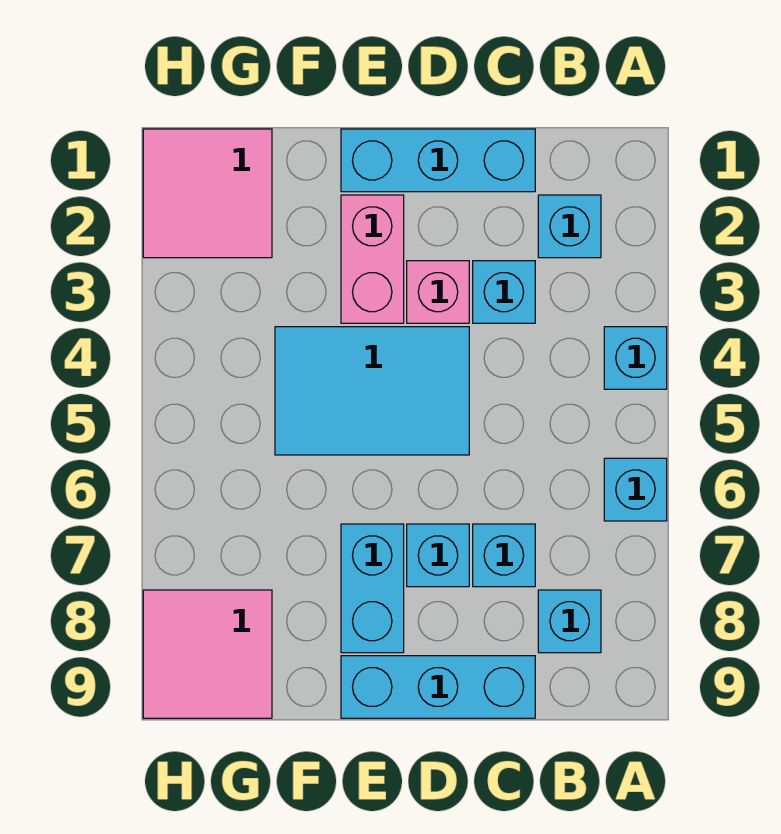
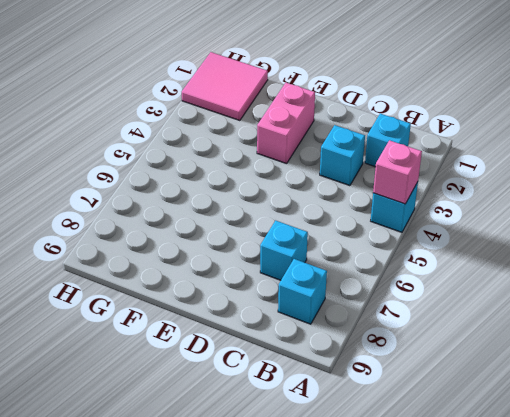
pink brick A4 level 2 -> pink brick D3 level 1
none -> cyan brick A6 level 1
none -> cyan brick C1:E1 level 1
none -> cyan brick C9:E9 level 1

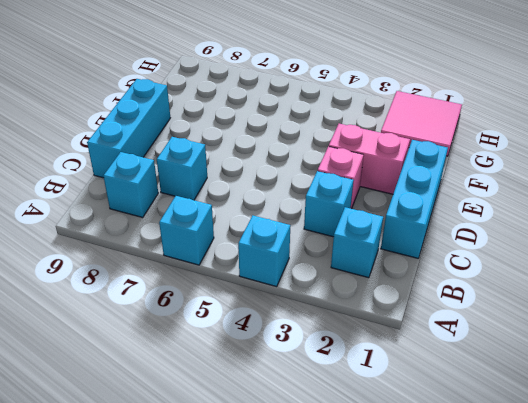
none -> cyan tile D4:F5 level 1
none -> cyan brick D7 level 1
none -> cyan brick E7:E8 level 1

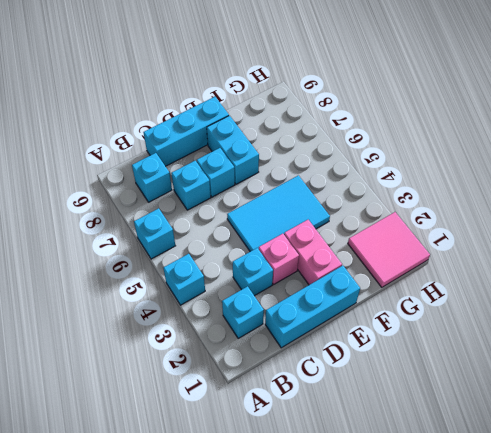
none -> pink tile G8:H9 level 1

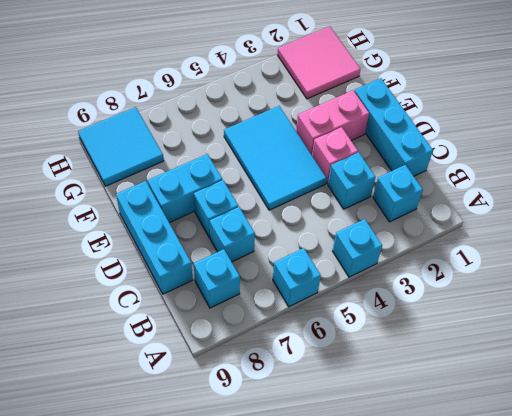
cyan tile G8:H9 level 1 -> pink tile G8:H9 level 1

